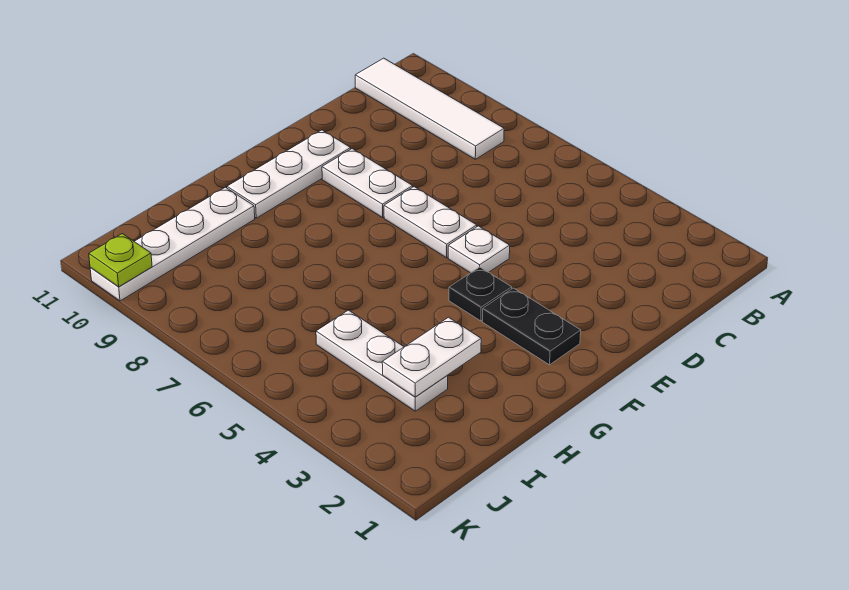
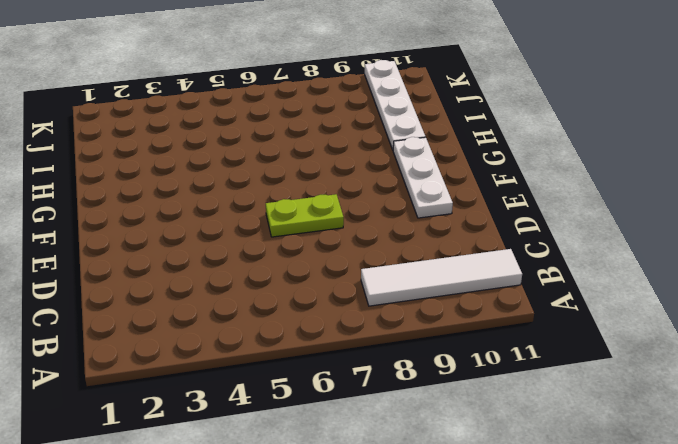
lime plate E6:E7 level 1 -> white plate E6:E7 level 1
none -> white plate E5 level 1
none -> white plate E8:E9 level 1

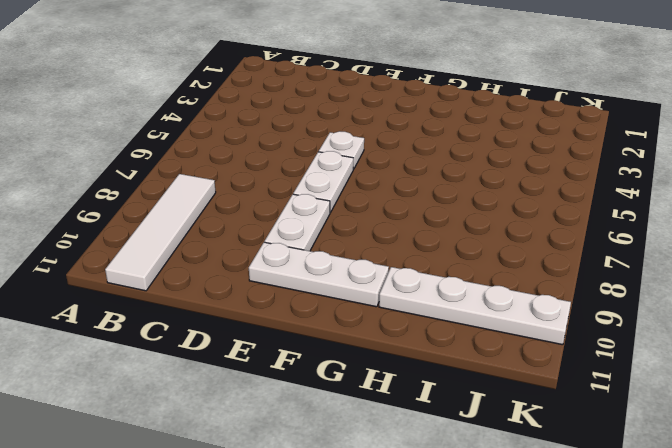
none -> black plate F2:F3 level 1
none -> black plate F4 level 1

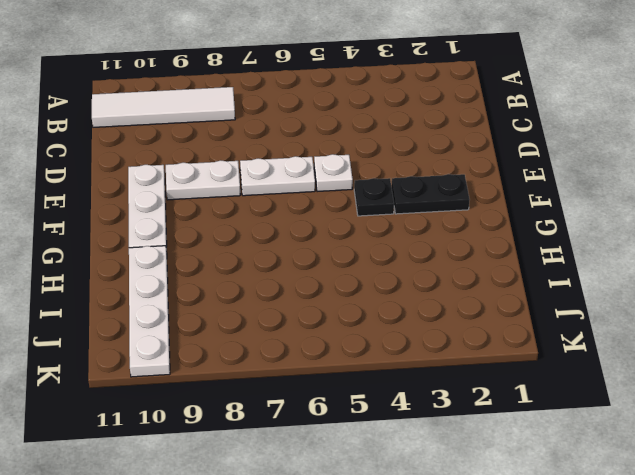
none -> white plate I3:I5 level 1
none -> white plate H3:I3 level 2

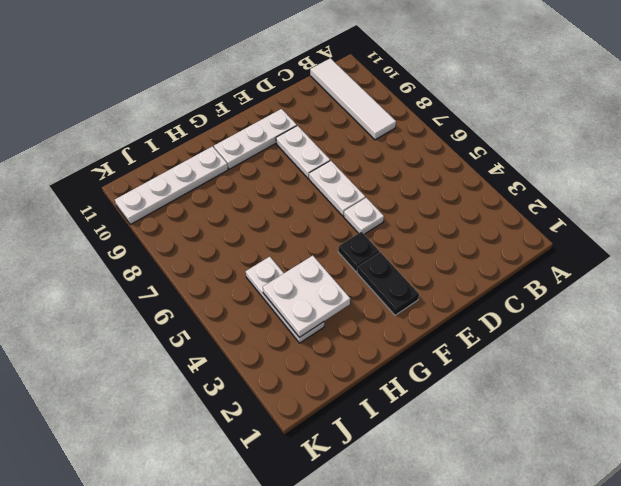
white plate H3:I4 level 2 -> white plate H3:I3 level 2
none -> lime plate K10 level 2

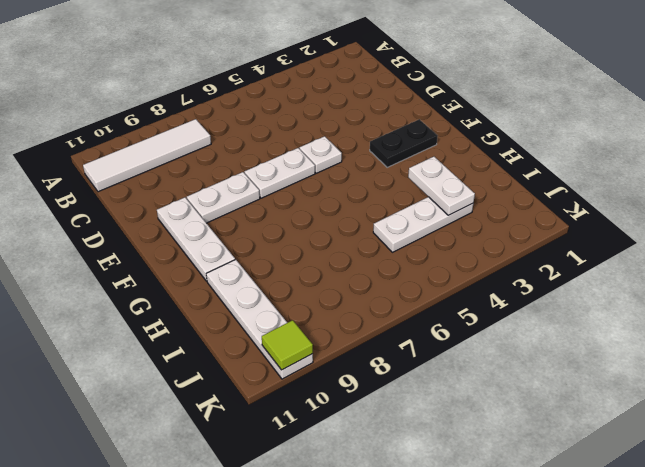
lime tile K10 level 2 -> lime plate K10 level 2
none -> black plate F4 level 1

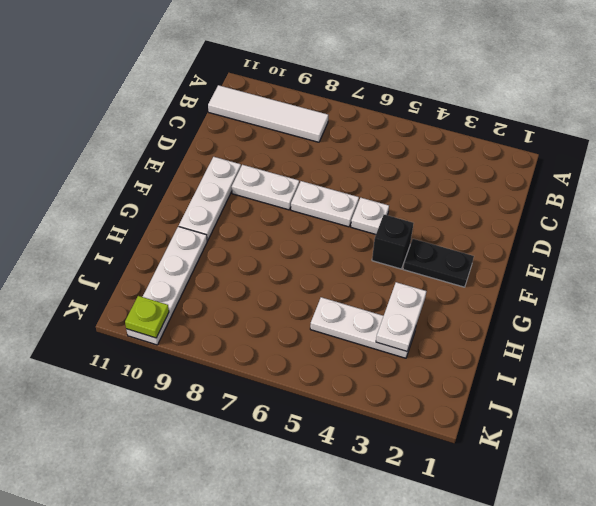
black brick F4 level 1 -> black plate F4 level 1

